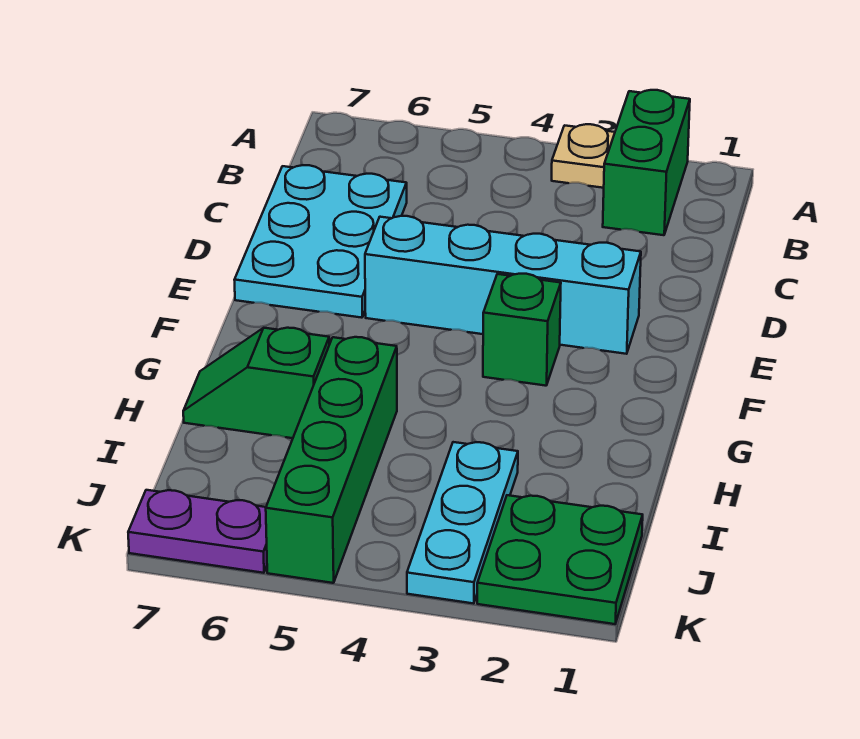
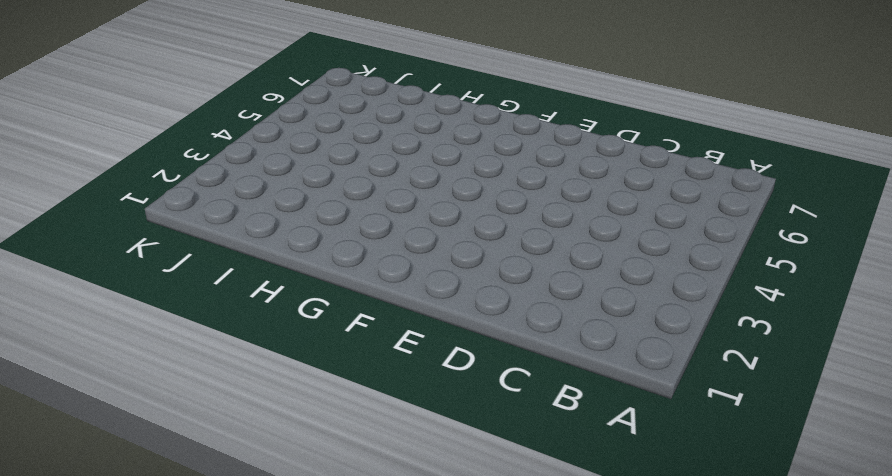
none -> green brick A2:B2 level 1
none -> tan plate A3 level 1

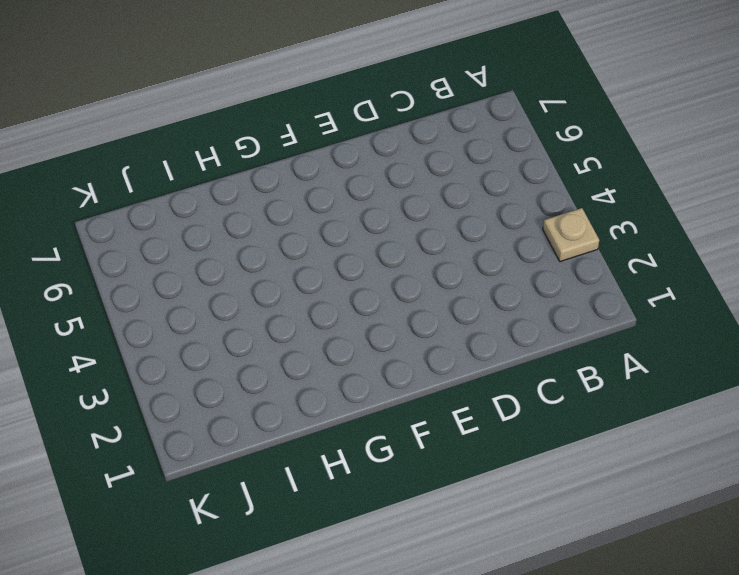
none -> green brick A2:B2 level 1
none -> cyan plate C6:E7 level 1

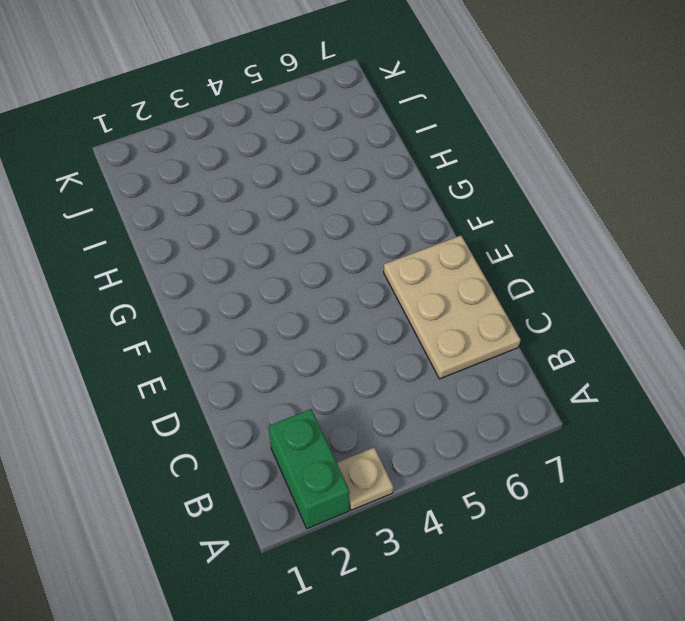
tan plate C6:E7 level 1 -> cyan plate C6:E7 level 1
none -> cyan brick E2:E5 level 1
none -> green brick F3 level 1

